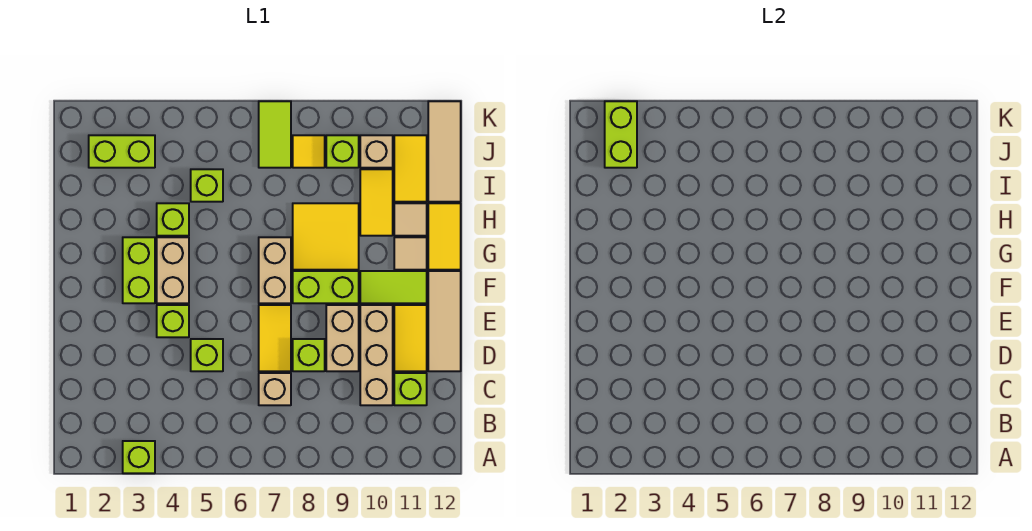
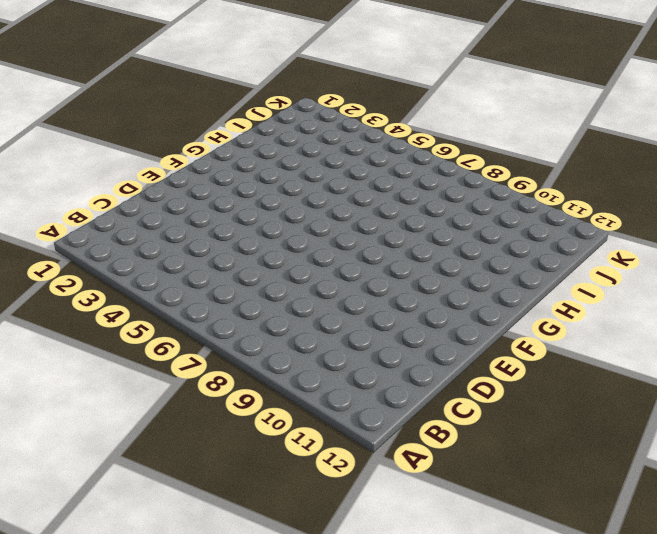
none -> lime brick A3 level 1
none -> tan brick C7 level 1
none -> tan brick C10:E10 level 1
none -> lime brick C11 level 1

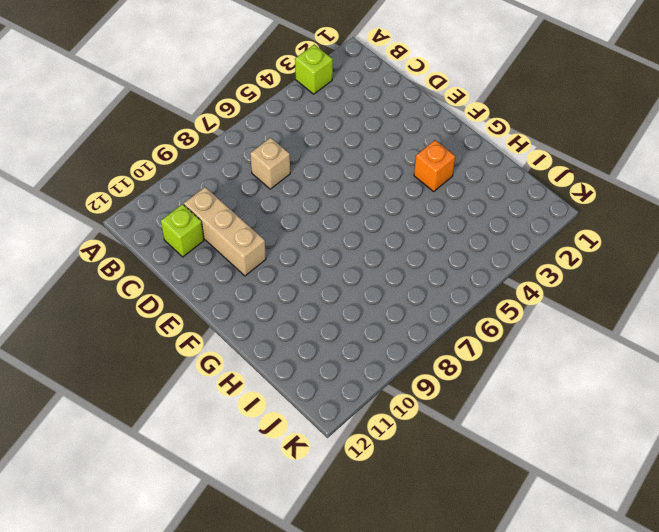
orange brick G3 level 1 -> lime brick F3:G3 level 1
none -> lime brick D5 level 1
none -> yellow tile D7:E7 level 1
none -> lime brick D8 level 1
none -> tan brick D9:E9 level 1

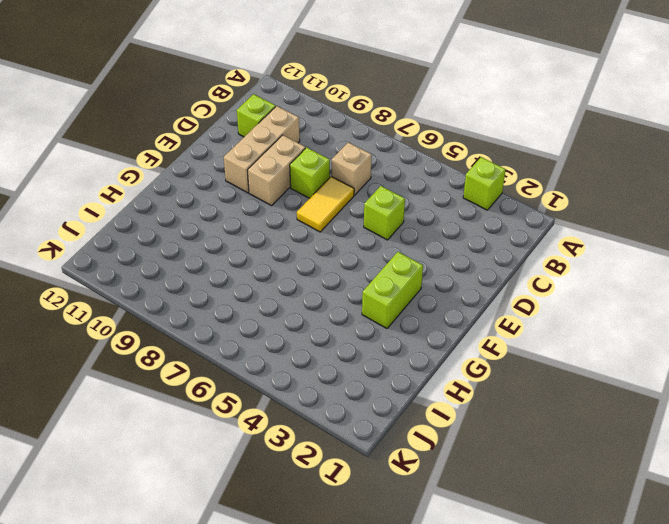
none -> yellow tile D11:E11 level 1
none -> tan tile D12:F12 level 1
none -> lime brick E4 level 1
none -> tan brick F4:G4 level 1

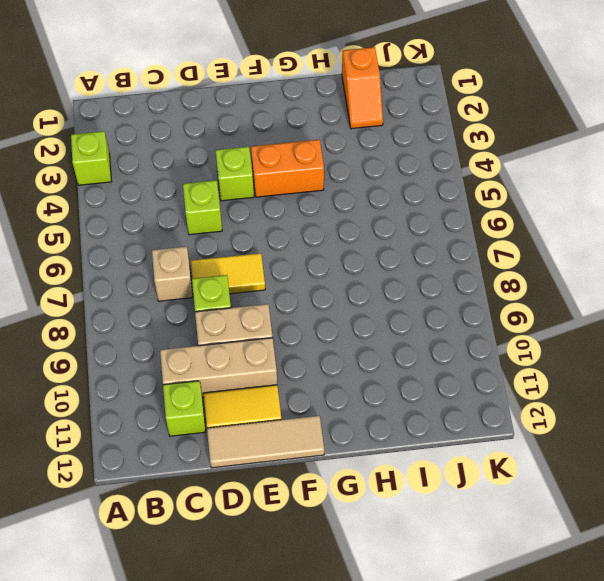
orange brick F4:G4 level 1 -> tan brick F4:G4 level 1
orange slope I1:I2 level 1 top 1 -> none
none -> lime brick F3:G3 level 1
none -> tan brick F7:G7 level 1
none -> lime brick F8:F9 level 1
none -> lime tile F10:F11 level 1

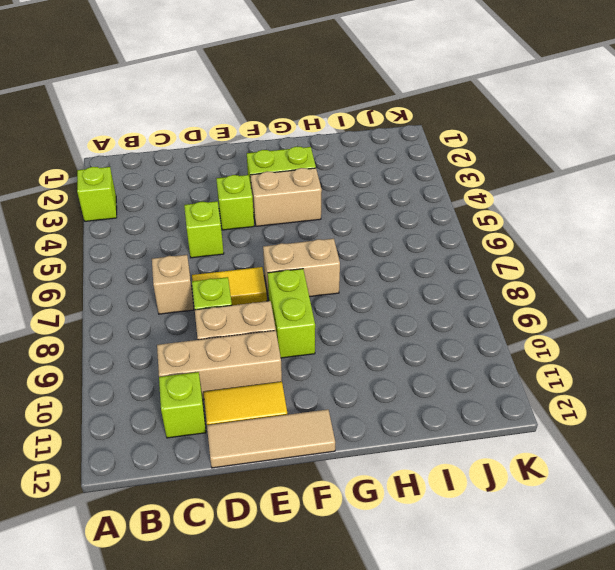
none -> lime tile F10:F11 level 1
none -> yellow tile G8:H9 level 1
none -> tan tile G11 level 1
none -> yellow tile G12:H12 level 1

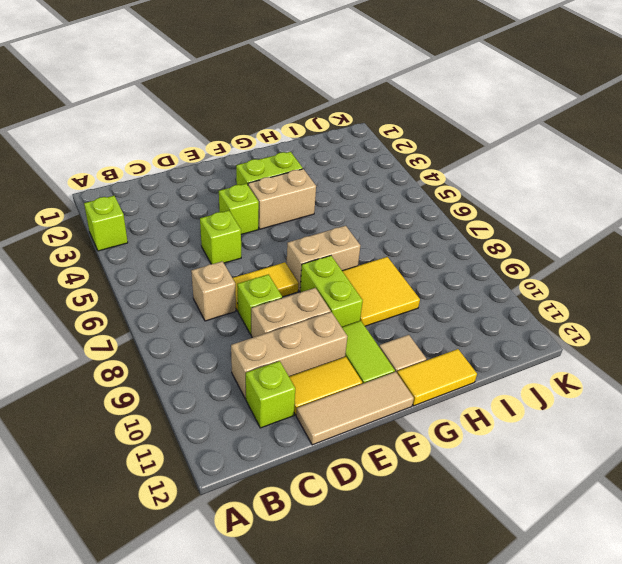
none -> lime brick H4 level 1
none -> yellow tile H10:I10 level 1
none -> tan tile H11 level 1
none -> lime brick I5 level 1

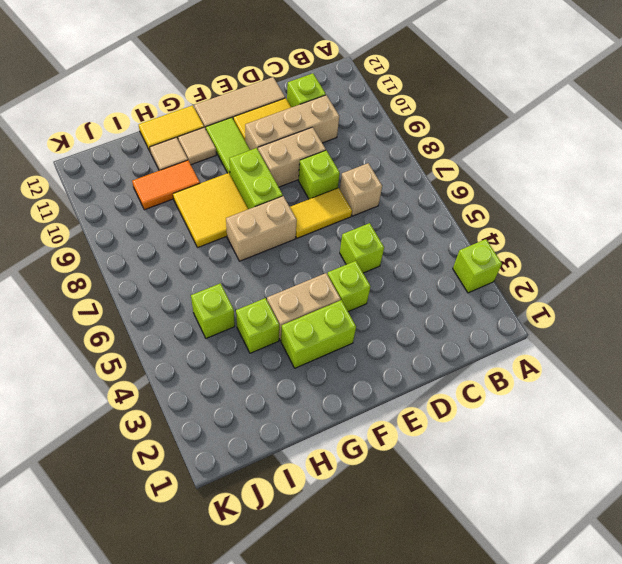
orange tile H10:I10 level 1 -> yellow tile H10:I10 level 1
none -> yellow tile I11:J11 level 1
none -> tan tile I12:K12 level 1
none -> lime brick J2:J3 level 1
none -> lime tile J7:K7 level 1

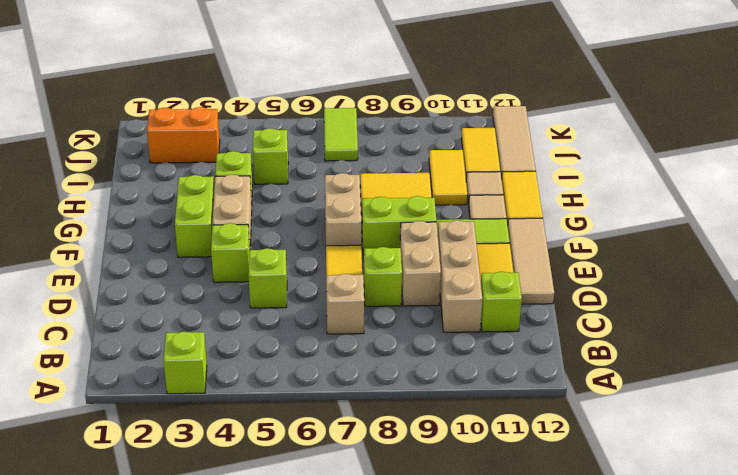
orange brick J2:J3 level 1 -> lime brick J2:J3 level 1
none -> yellow tile J8 level 1
none -> lime brick J9 level 1
none -> tan brick J10 level 1
none -> lime brick J2:K2 level 2

